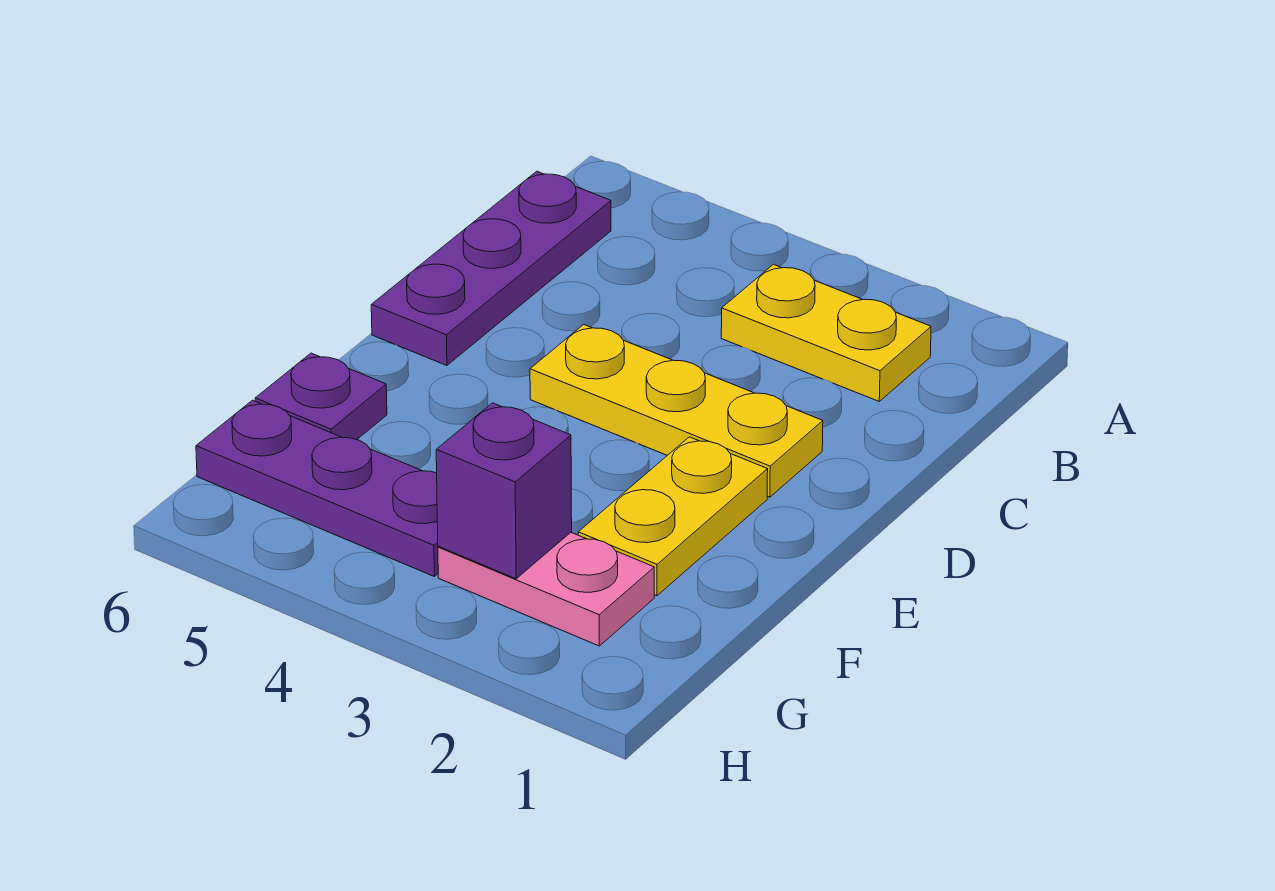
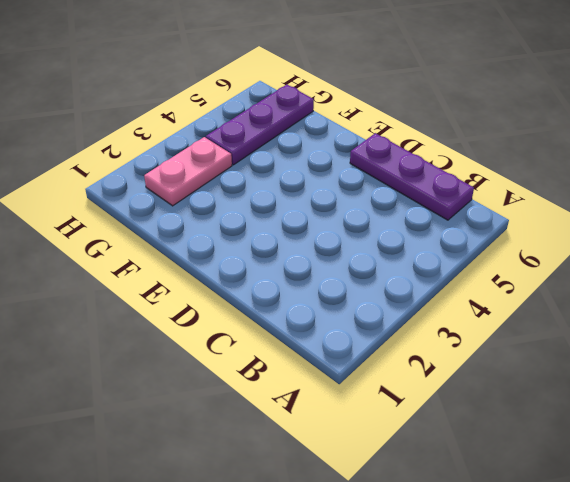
none -> yellow plate B2:B3 level 1
none -> yellow plate D2:D4 level 1

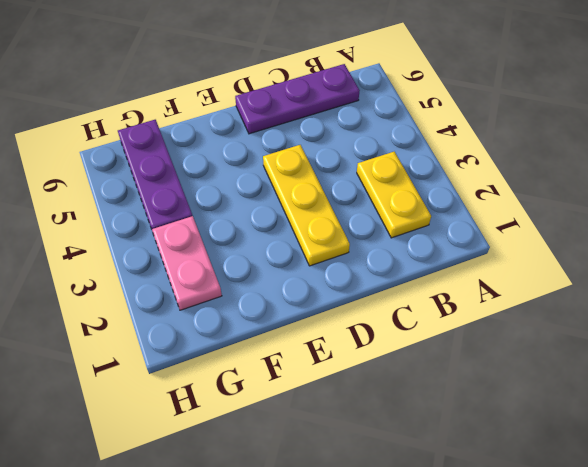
none -> yellow plate E2:F2 level 1
none -> purple plate F6 level 1

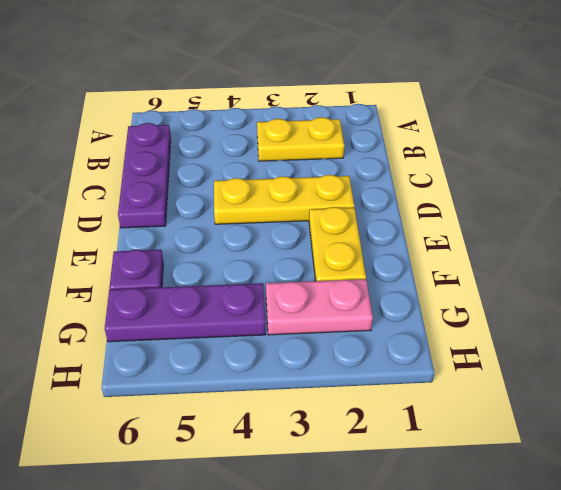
none -> purple brick G3 level 2

